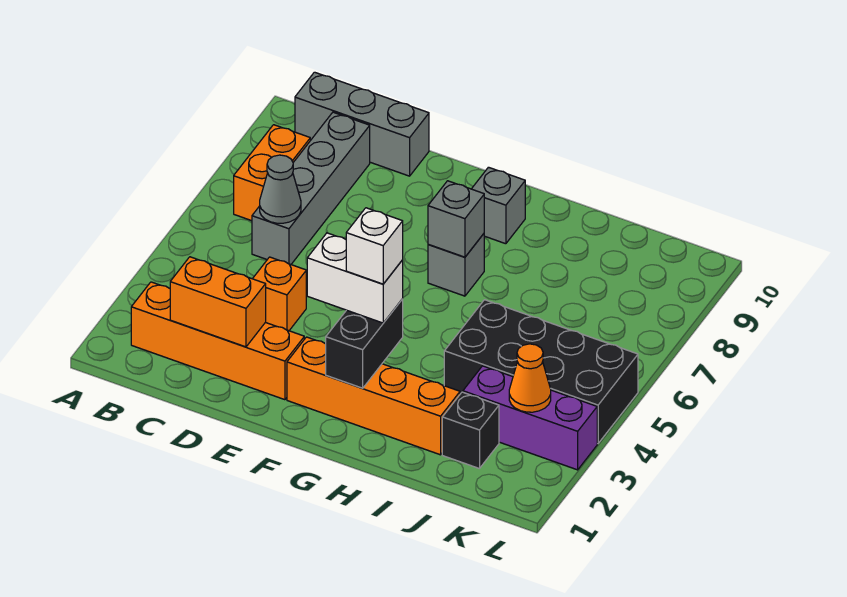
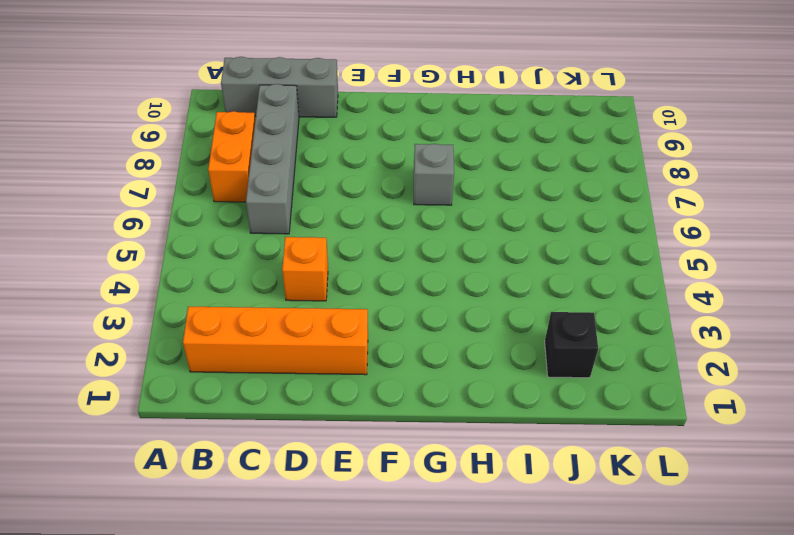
none -> orange brick F2:I2 level 1
none -> grey brick G9 level 1
none -> black brick I4:L5 level 1

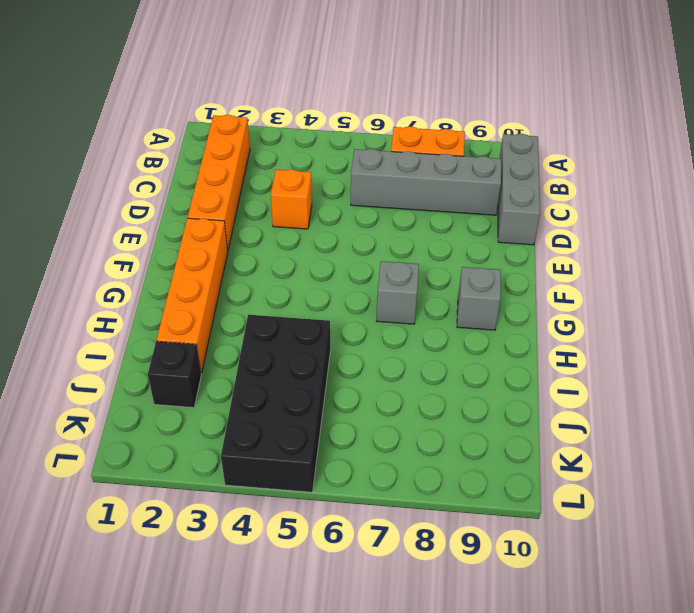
none -> purple brick J3:L3 level 1
none -> orange brick C2:D2 level 2
none -> grey cone C6 level 2

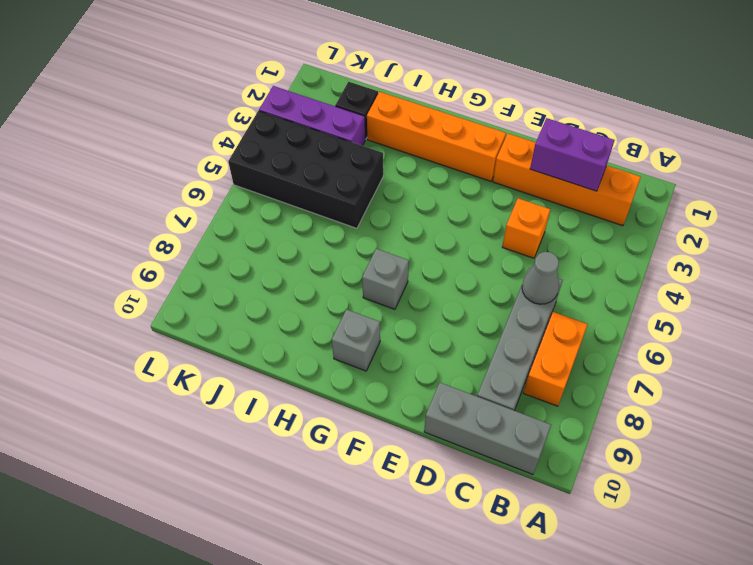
purple brick C2:D2 level 2 -> orange brick C2:D2 level 2
none -> black brick G2:G3 level 2
none -> grey brick G7 level 2
none -> orange cone K3 level 2

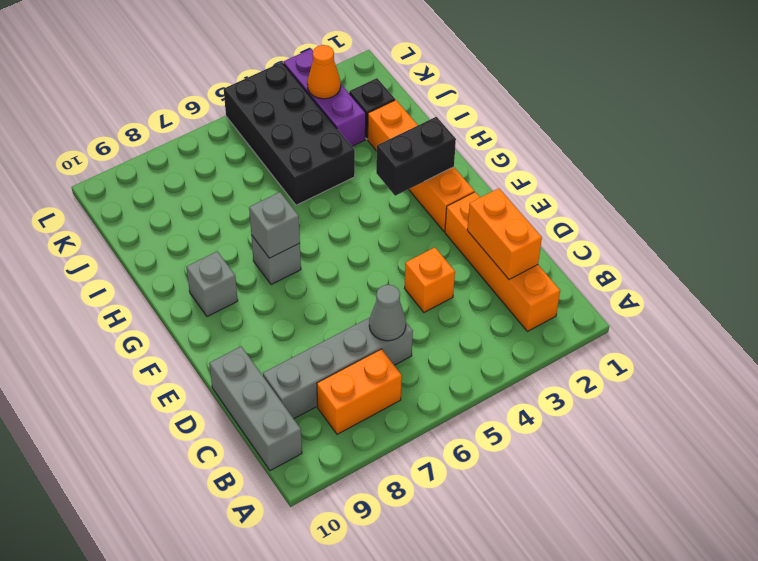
none -> white brick F3:G3 level 3
none -> white brick G3 level 4

